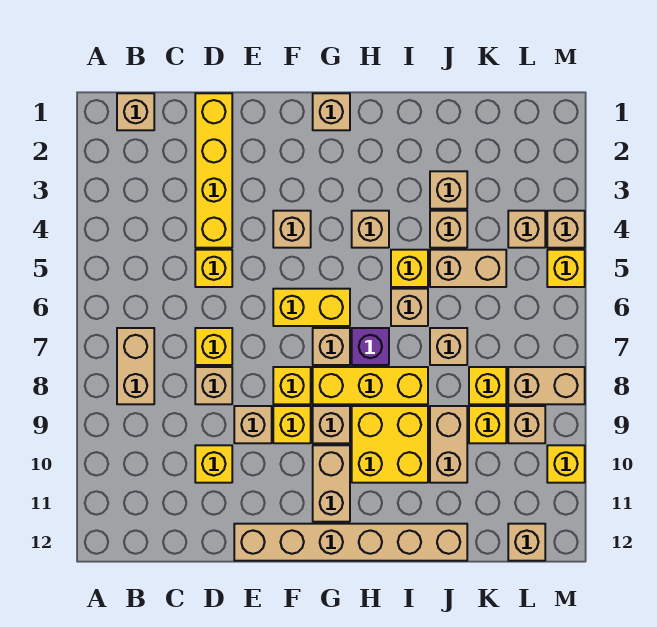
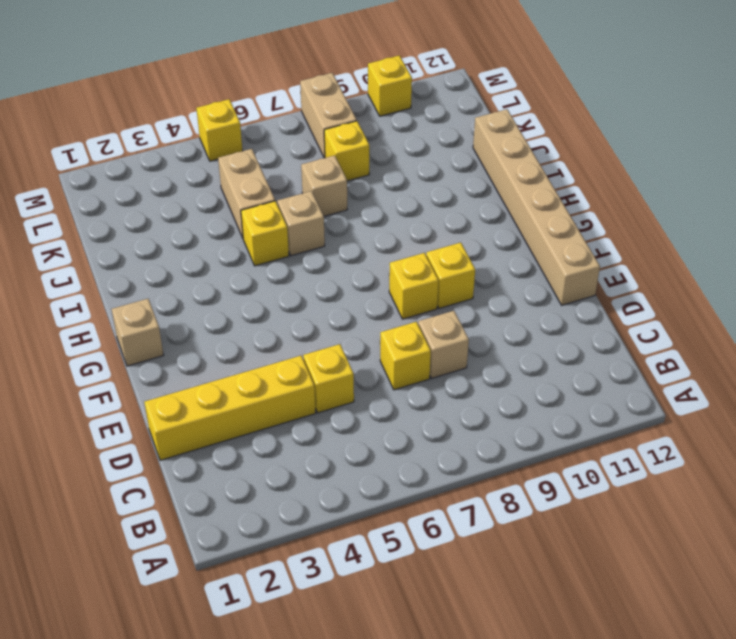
none -> tan brick B1 level 1
none -> tan brick B7:B8 level 1
none -> yellow brick D10 level 1
none -> tan brick E9 level 1

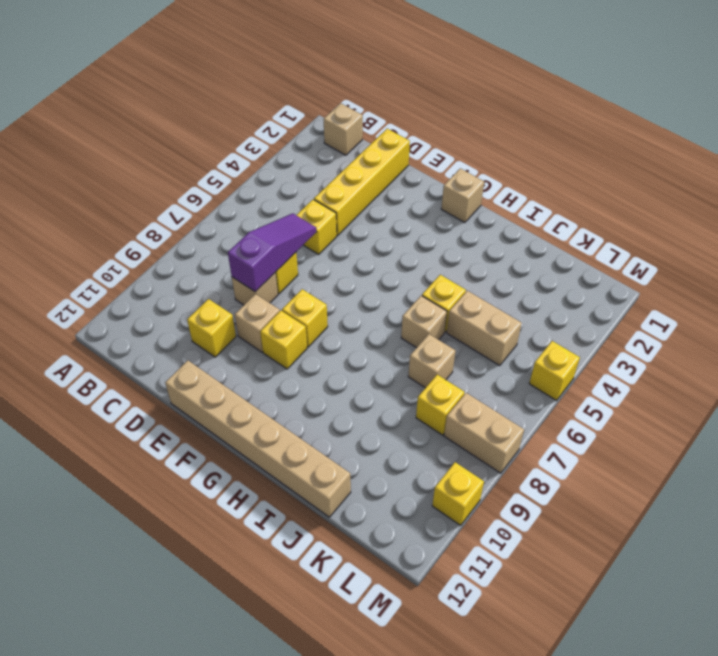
purple slope D6:D8 level 2 top 8 -> none
none -> tan brick B7:B8 level 1
none -> tan brick F4 level 1
none -> yellow brick F6:G6 level 1
none -> tan brick G7 level 1

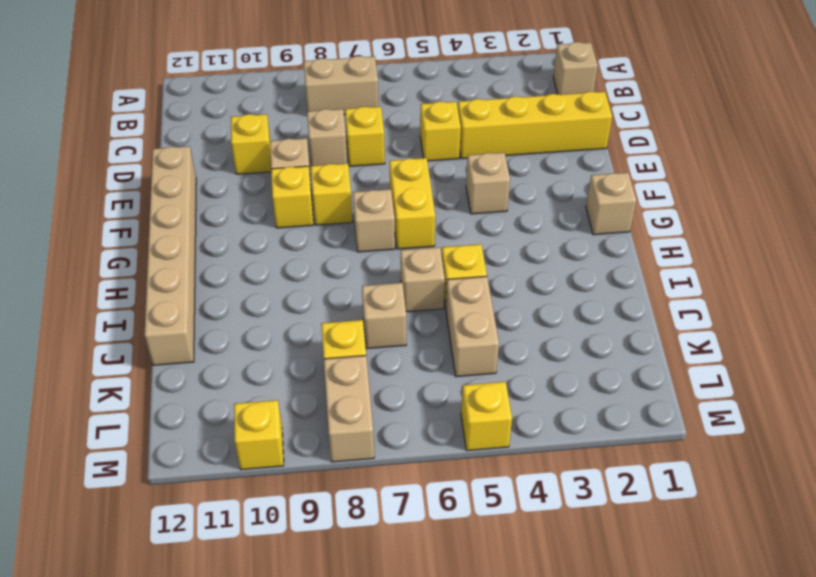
none -> yellow brick G8:I8 level 1
none -> tan brick G9 level 1
none -> tan brick G10:G11 level 1
none -> tan brick H4 level 1

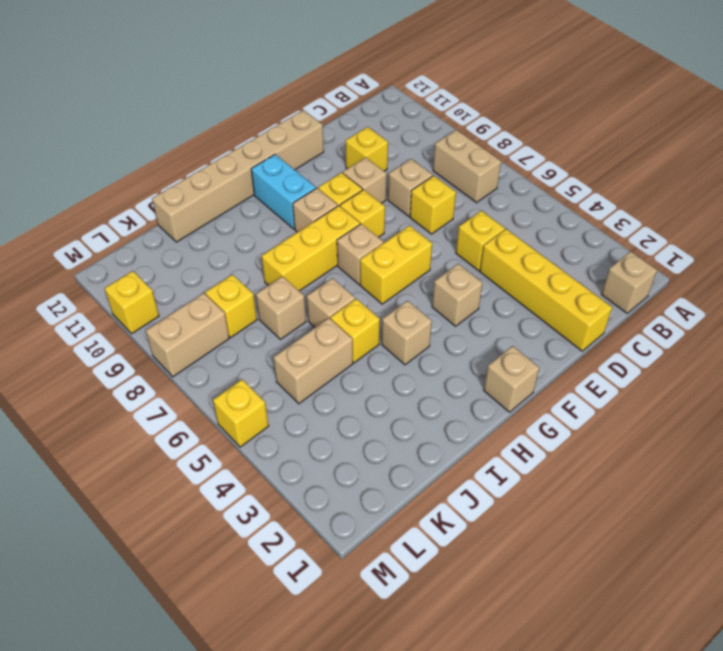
cyan brick G10:G11 level 1 -> tan brick G10:G11 level 1
none -> purple brick H7 level 1
none -> yellow brick H9:I10 level 1
none -> tan brick J3 level 1
none -> tan brick J4 level 1

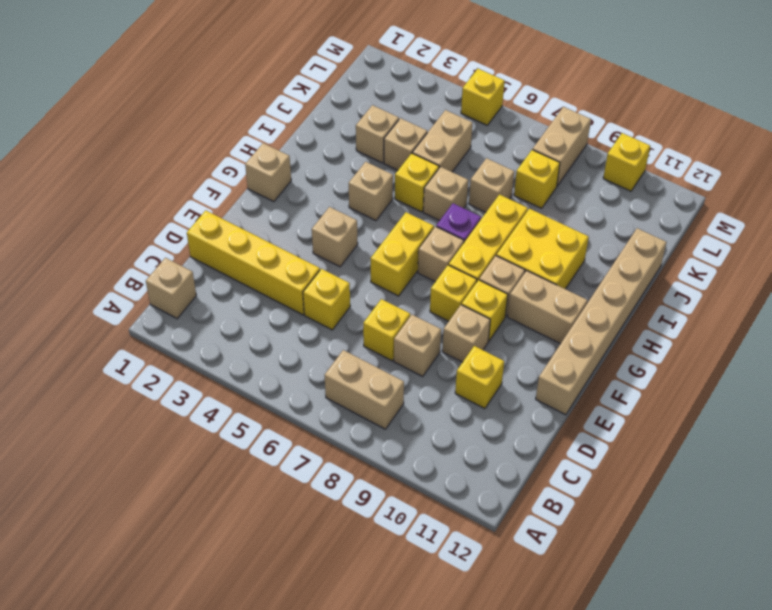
none -> tan brick J9:J10 level 1
none -> yellow brick K9 level 1
none -> tan brick L4 level 1
none -> tan brick L9 level 1

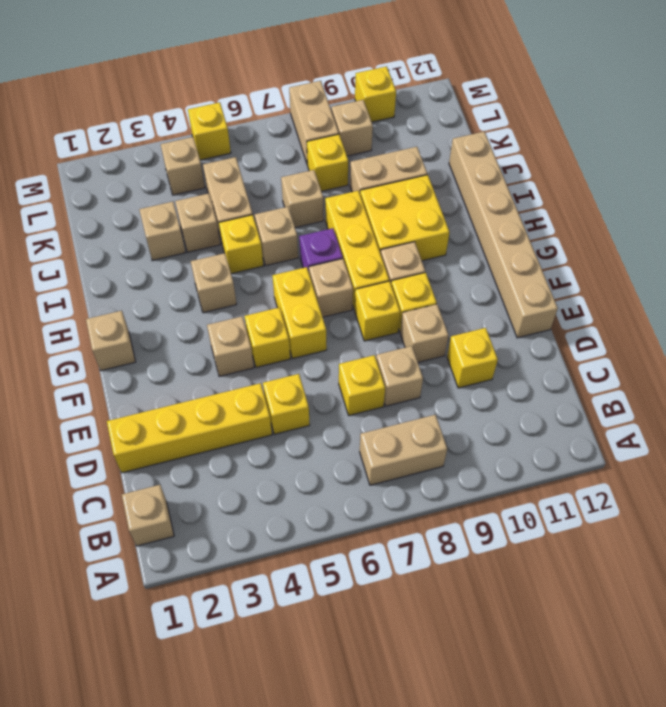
yellow brick F5 level 1 -> yellow brick K9 level 1
none -> tan brick G10:G11 level 1
none -> tan brick L12 level 1
none -> tan brick M4 level 1

